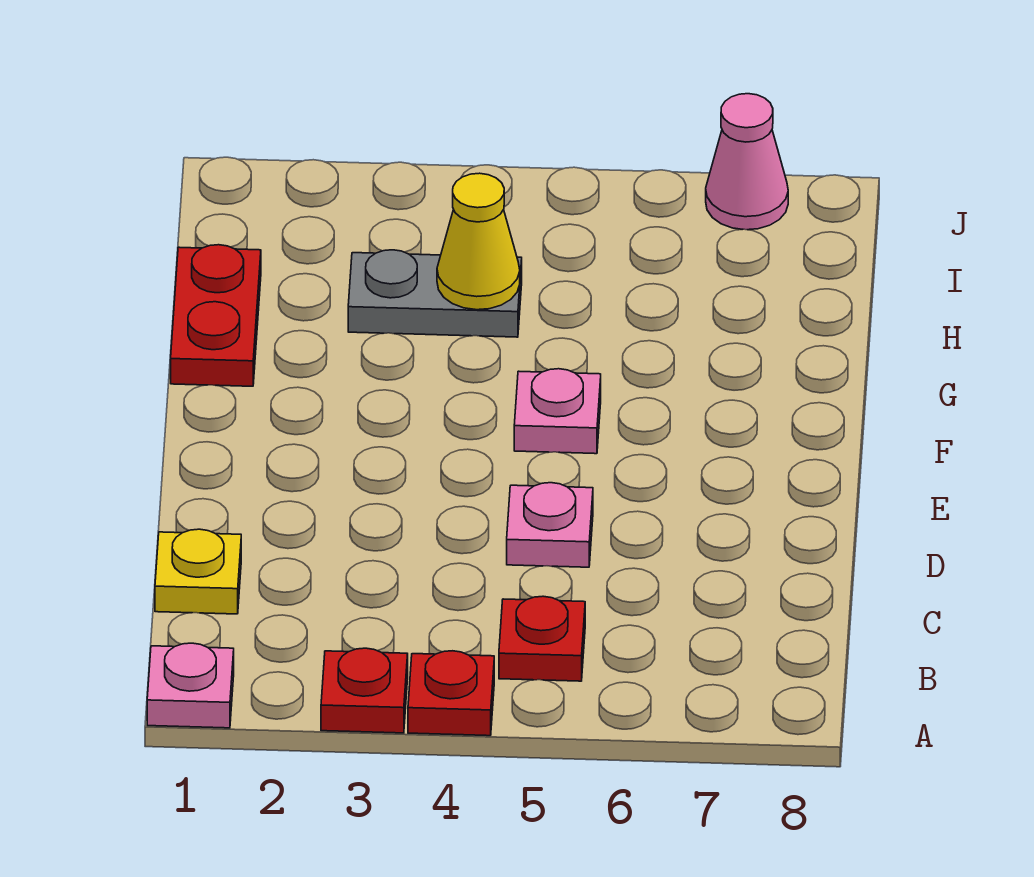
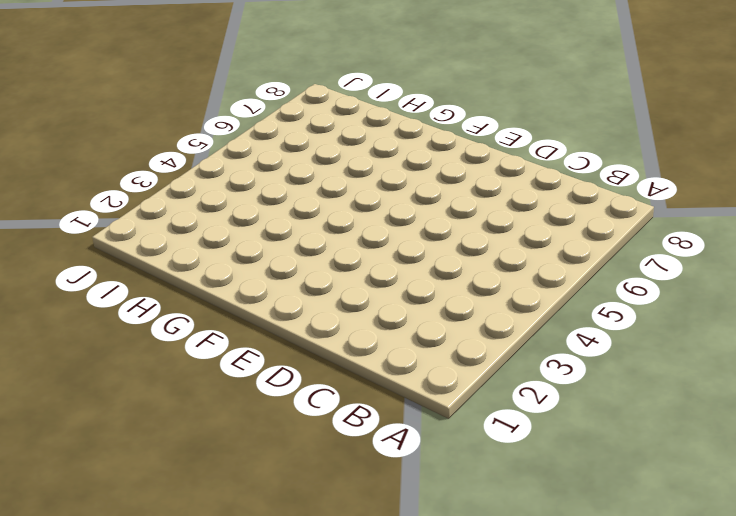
none -> pink plate A1 level 1
none -> red plate A3 level 1

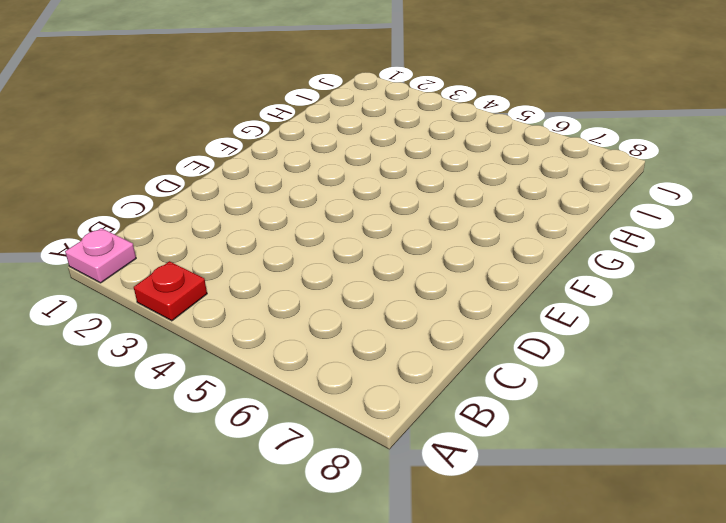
none -> red plate A4 level 1
none -> red plate B5 level 1

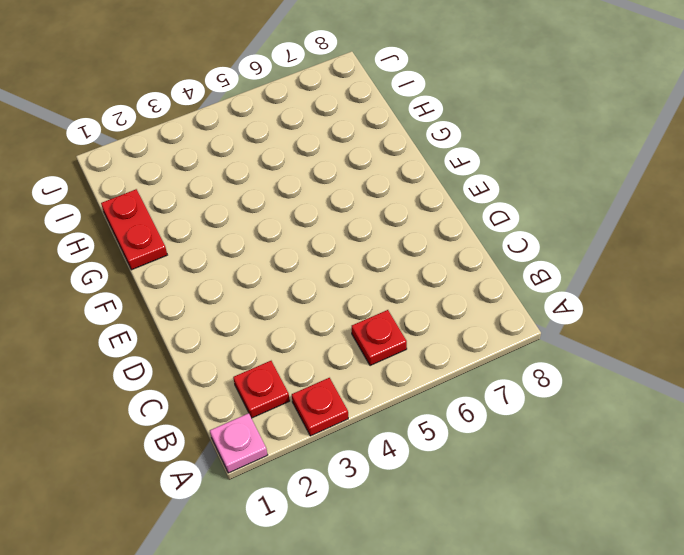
red plate B2 level 1 -> red plate A4 level 1
none -> yellow plate C1 level 1
none -> pink plate D5 level 1

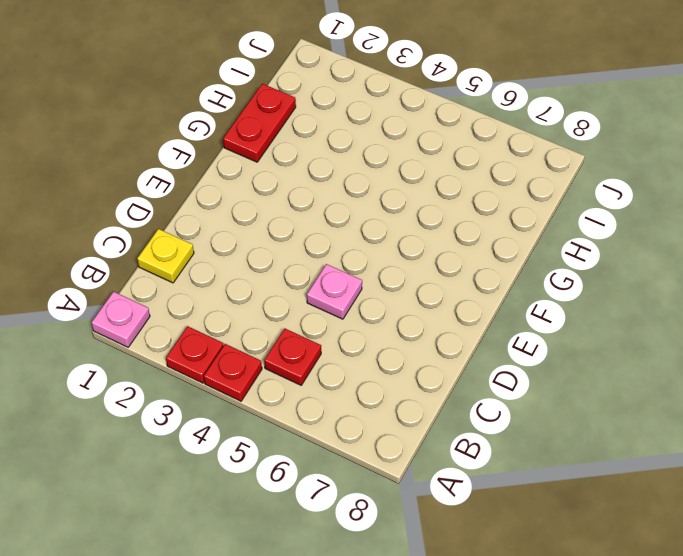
none -> pink plate F5 level 1
none -> grey plate H3:H4 level 1

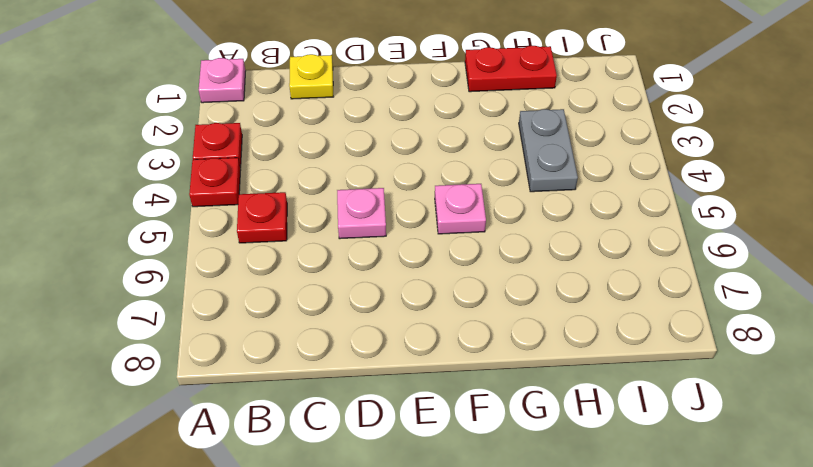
none -> pink cone J7 level 1
none -> yellow cone H4 level 2

